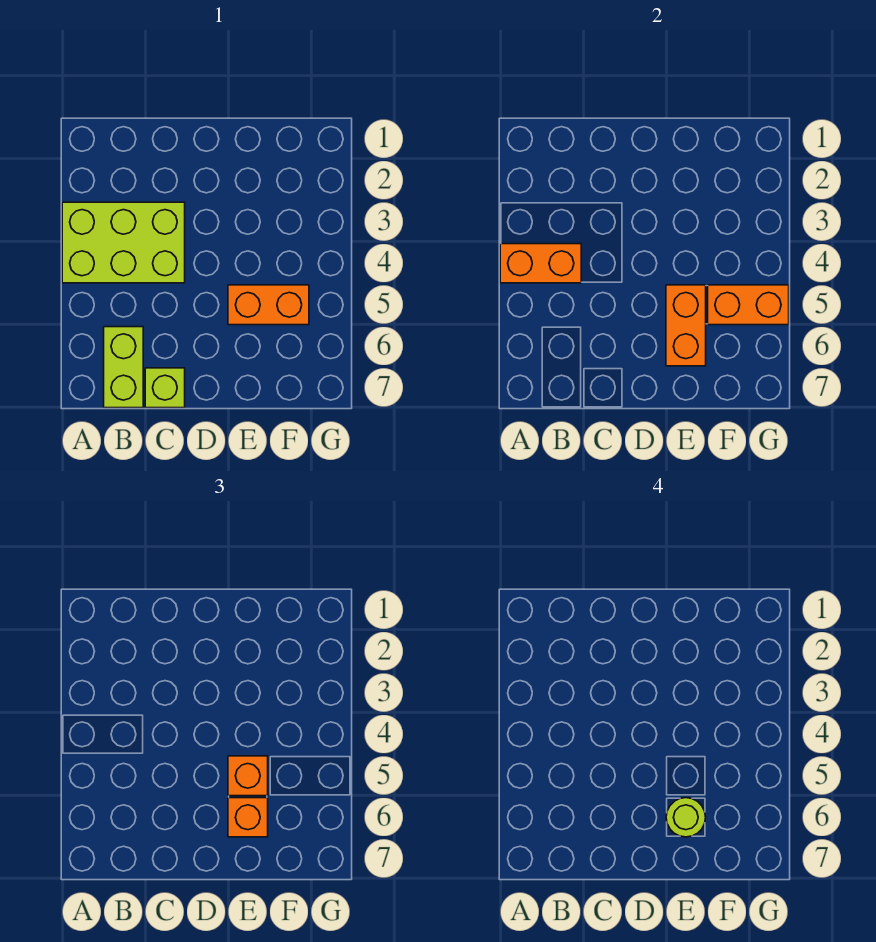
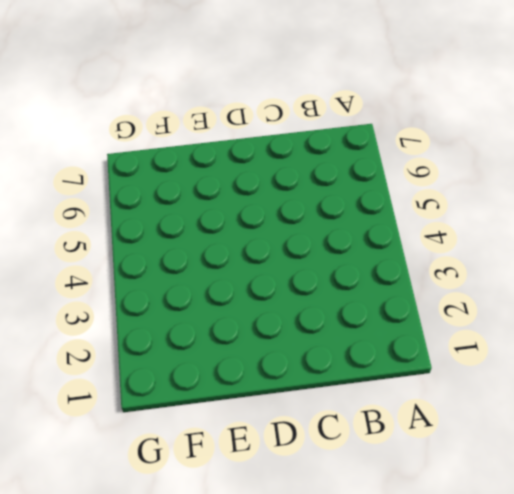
none -> lime brick A3:C4 level 1
none -> lime brick B6:B7 level 1

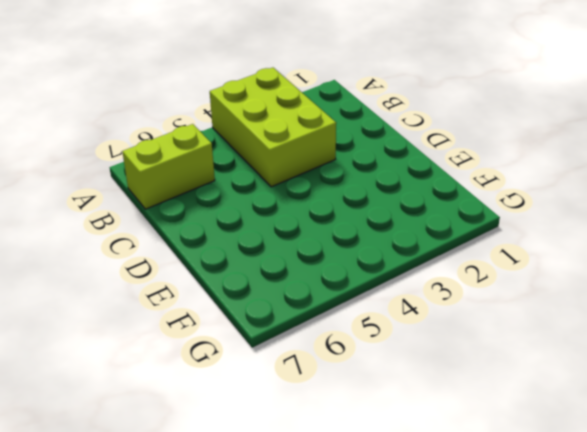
none -> lime brick C7 level 1
none -> orange brick E5:F5 level 1

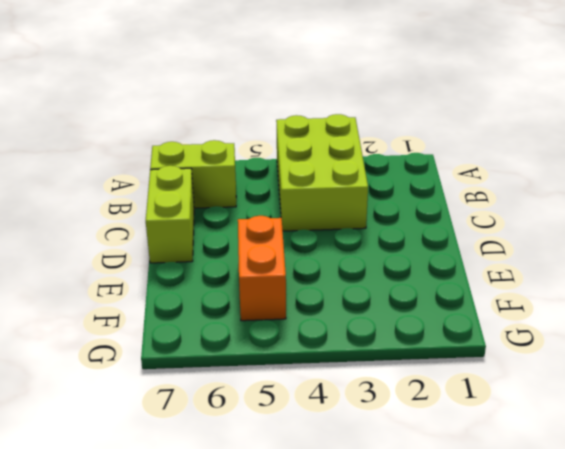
lime brick C7:D7 level 1 -> lime brick C7 level 1
none -> orange brick A4:B4 level 2
none -> orange brick E5:E6 level 2

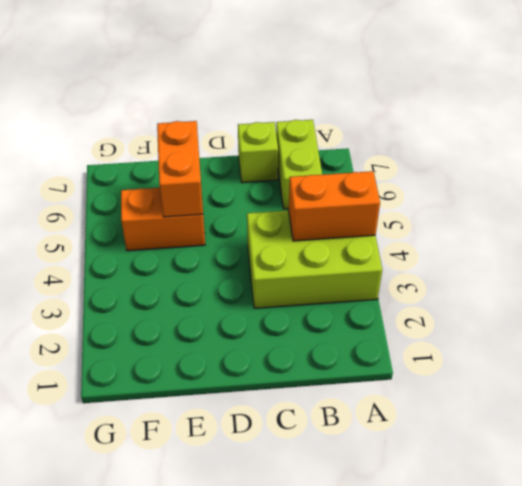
none -> orange brick F5:G5 level 2
none -> orange brick E5 level 3

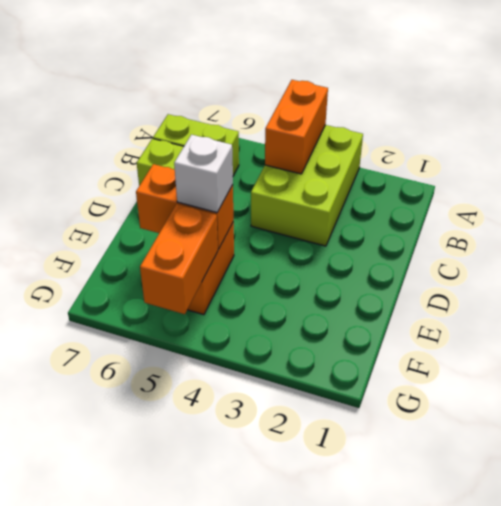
white brick E5 level 3 -> orange brick E5 level 3
none -> orange brick E6 level 3
none -> lime round brick E6 level 4

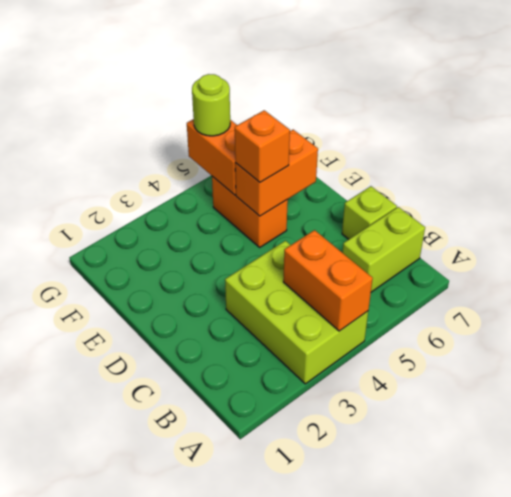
lime round brick G5 level 3 -> lime round brick E6 level 4
none -> orange brick E6 level 3

